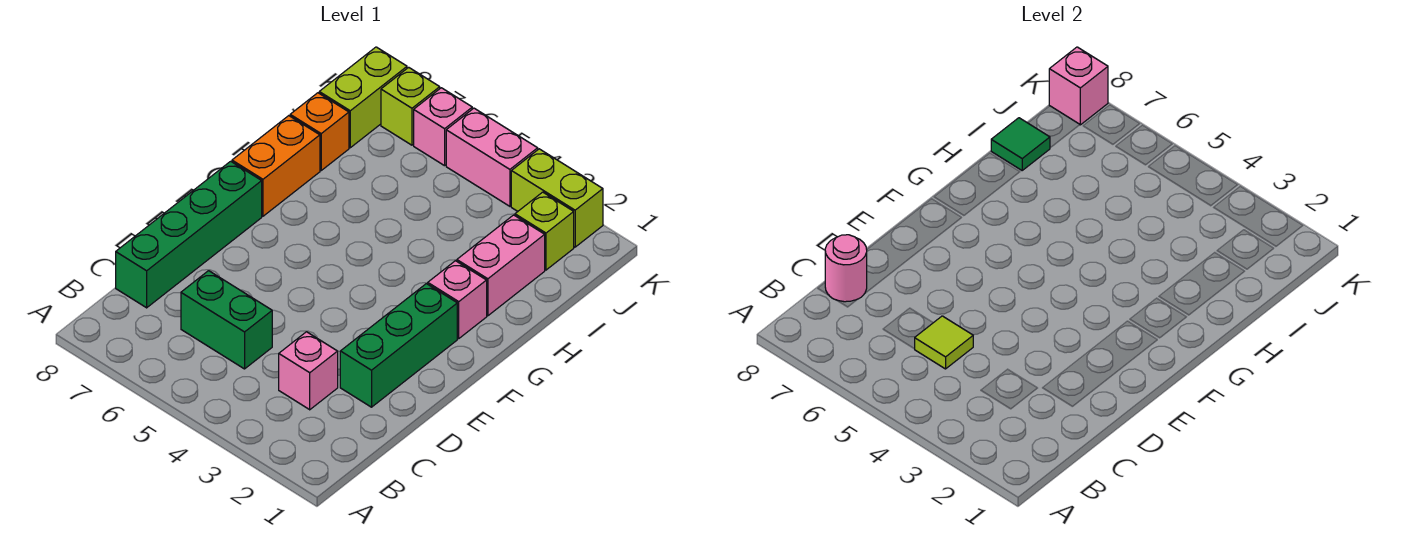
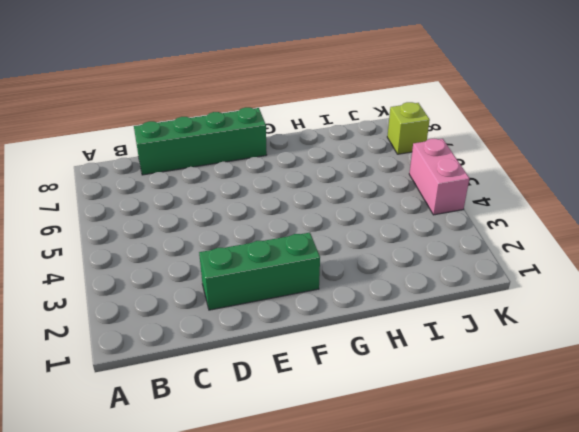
none -> pink brick C3 level 1
none -> green brick C5:C6 level 1
none -> pink brick G2 level 1

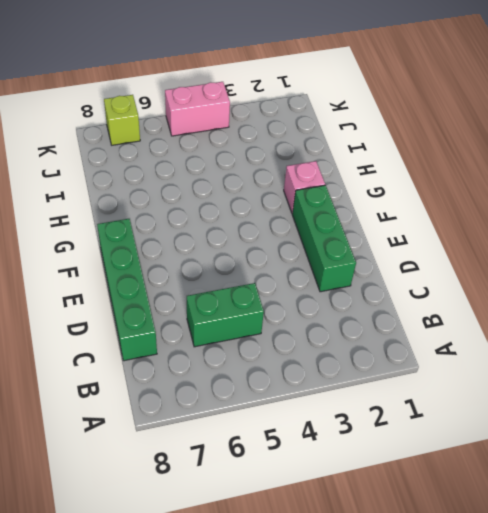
none -> pink brick C3 level 1
none -> orange brick G8:H8 level 1
none -> pink brick H2:I2 level 1

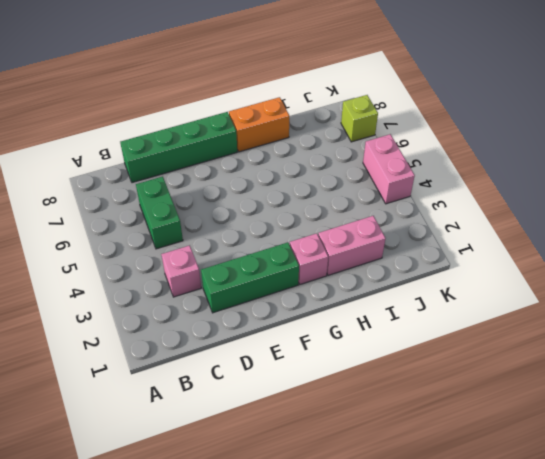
none -> orange brick I8 level 1
none -> lime brick J2 level 1
none -> lime brick J8:K8 level 1

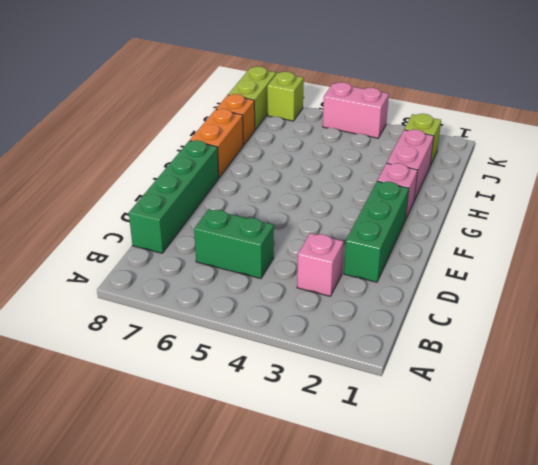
none -> lime brick K2:K3 level 1
none -> pink brick K6 level 1
none -> lime tile C5 level 2

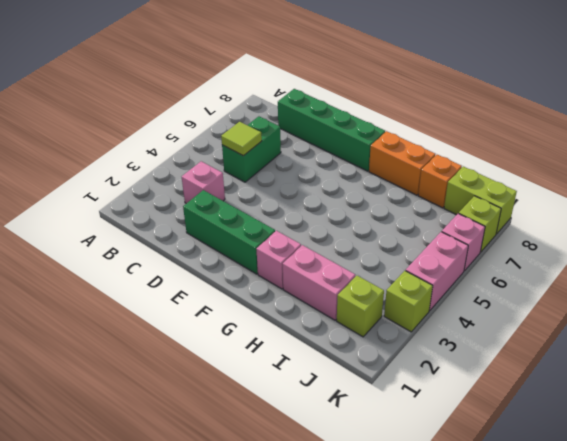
lime brick K3 level 1 -> lime brick K2:K3 level 1
none -> pink round brick C8 level 2
none -> green tile I8 level 2
none -> pink brick K8 level 2

